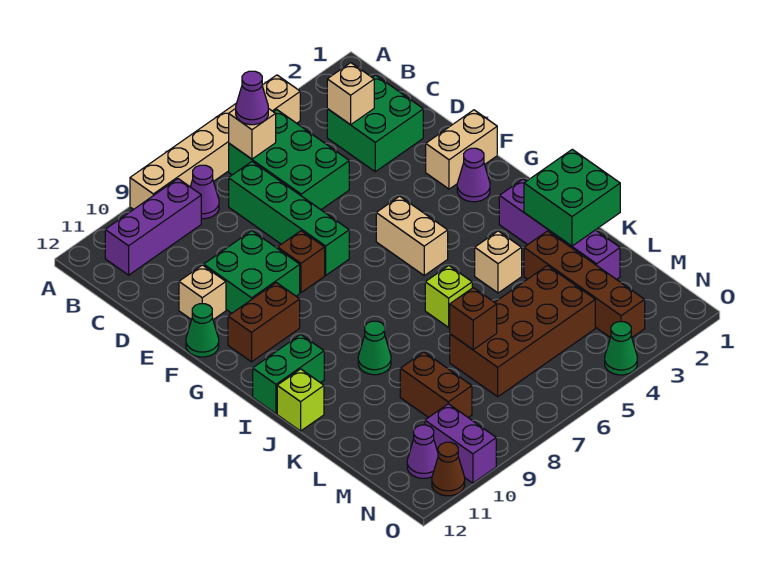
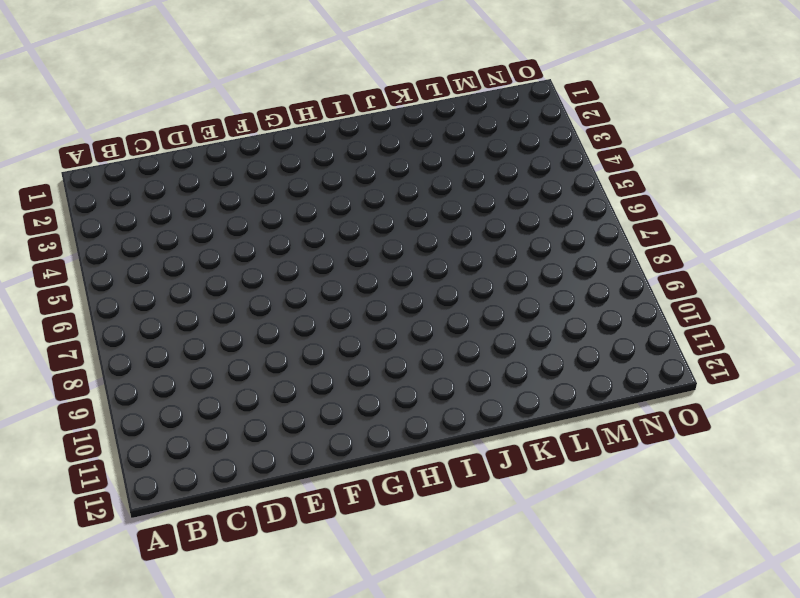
none -> tan brick A4:A9 level 1
none -> green brick B5:D6 level 1
none -> purple cone B8 level 1
none -> purple brick B9:B11 level 1

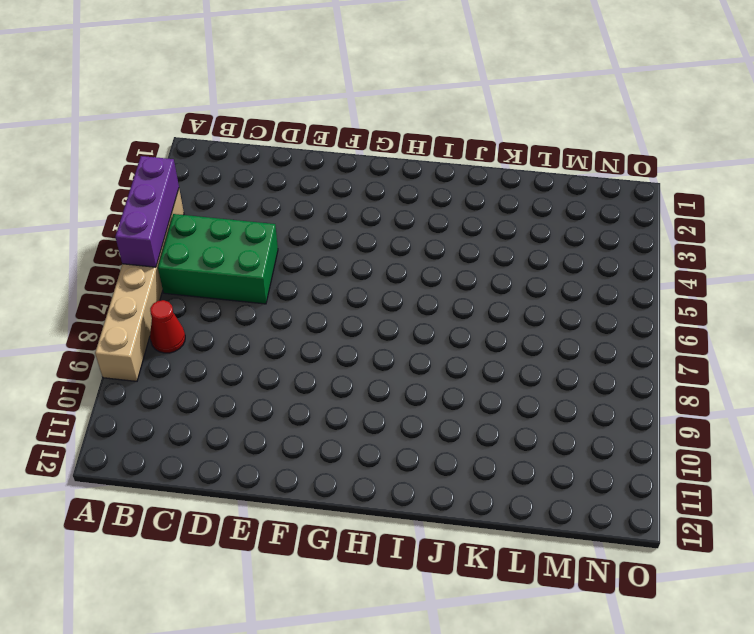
purple brick A4:A6 level 2 -> purple brick B9:B11 level 1
red cone B8 level 1 -> purple cone B8 level 1
none -> green brick C2:D3 level 1
none -> green brick C7:F7 level 1
none -> green brick E9:F10 level 1
none -> tan brick E11 level 1

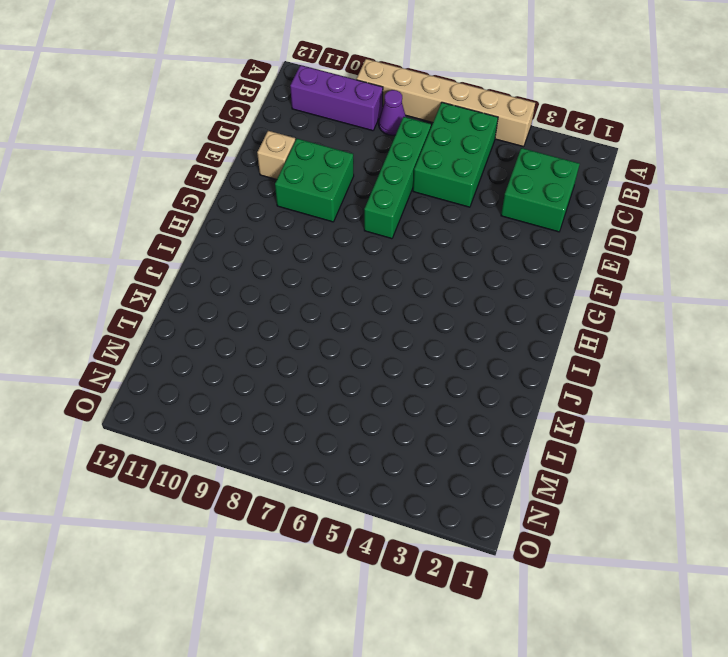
none -> tan brick F1:F2 level 1
none -> brown brick F8 level 1
none -> green cone F12 level 1
none -> purple cone G2 level 1

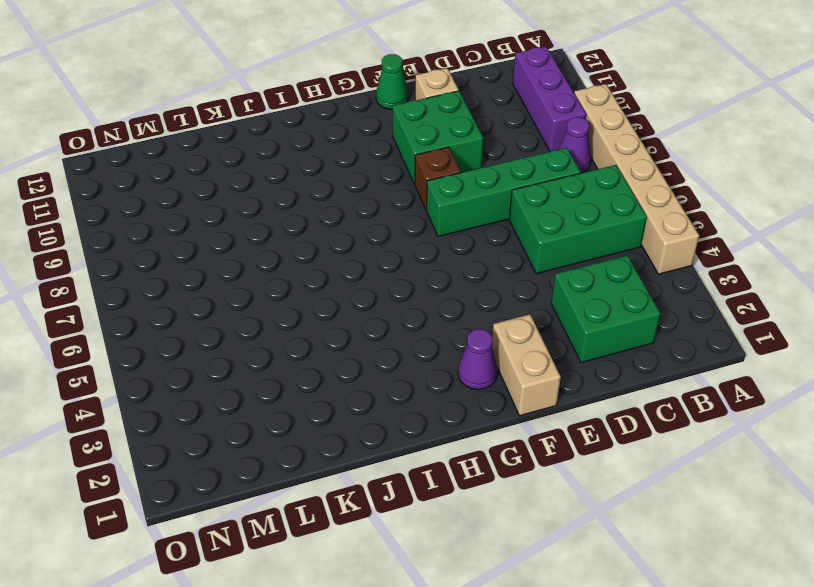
none -> tan brick G5:H5 level 1
none -> brown brick G10:G11 level 1
none -> purple brick I2:L2 level 1
none -> green brick I11:I12 level 1

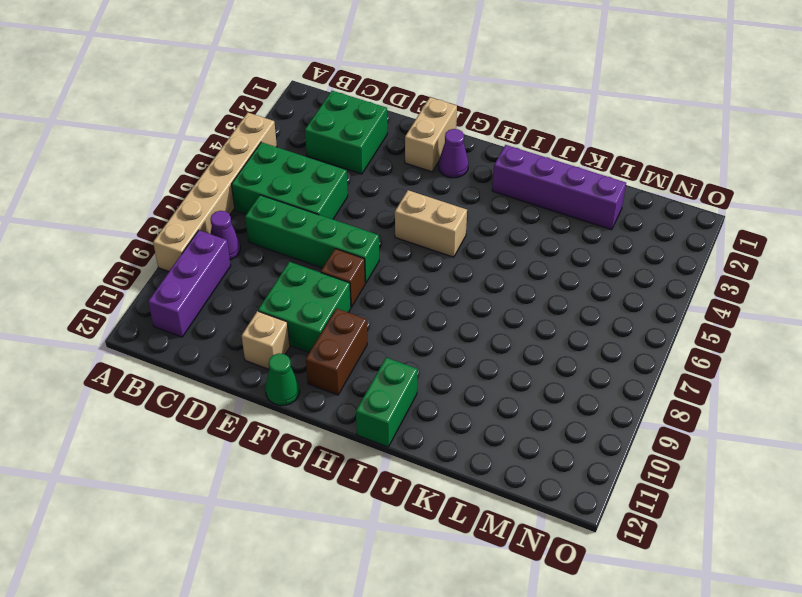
none -> tan brick J4 level 1
none -> lime brick J6 level 1
none -> green cone J9 level 1
none -> lime brick J12 level 1

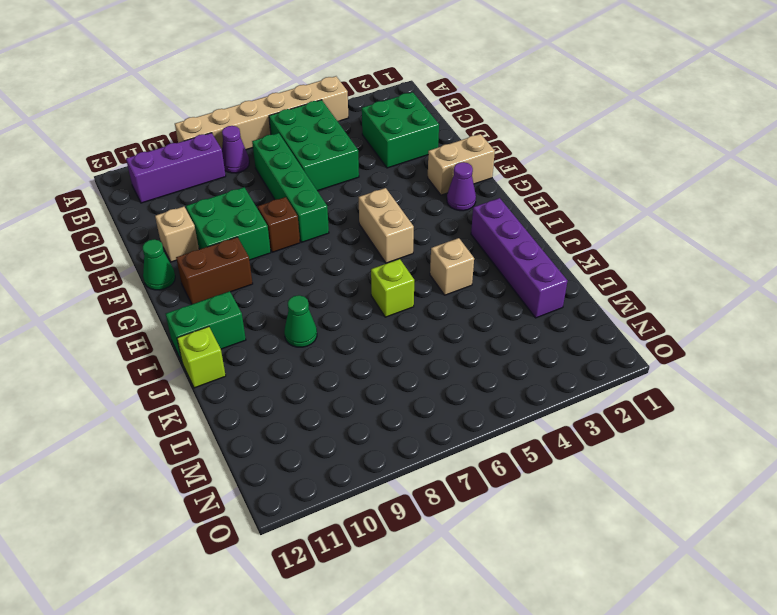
none -> brown brick K3:N3 level 1
none -> brown brick L4:M7 level 1
none -> brown brick L9:M9 level 1
none -> purple brick N10:O10 level 1

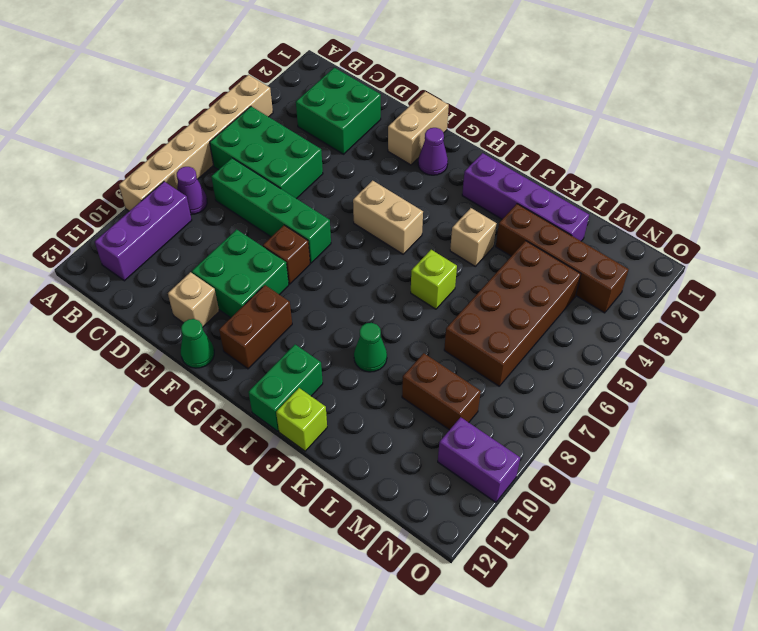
none -> purple cone N11 level 1
none -> green cone O4 level 1
none -> brown cone O11 level 1
none -> tan brick B6 level 2

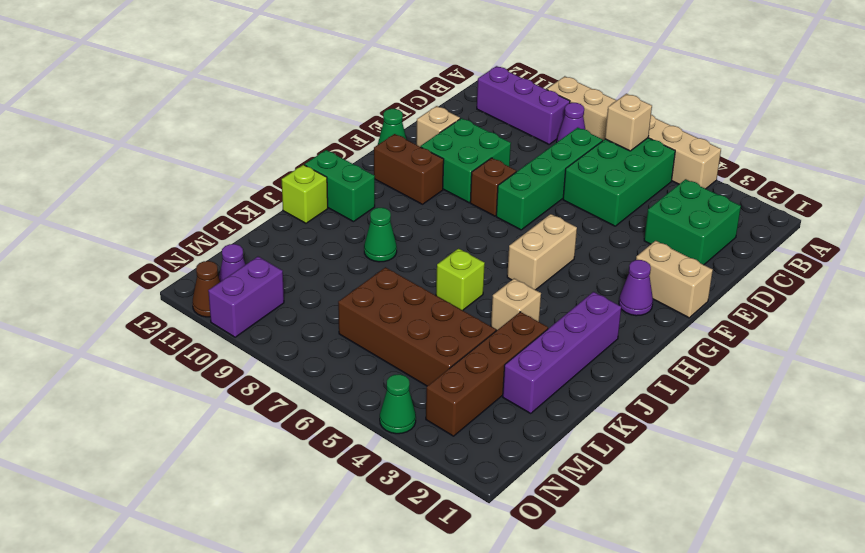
none -> brown brick L9:M9 level 1
none -> tan brick C3 level 2
none -> green brick J1:K2 level 2
none -> brown brick L7 level 2

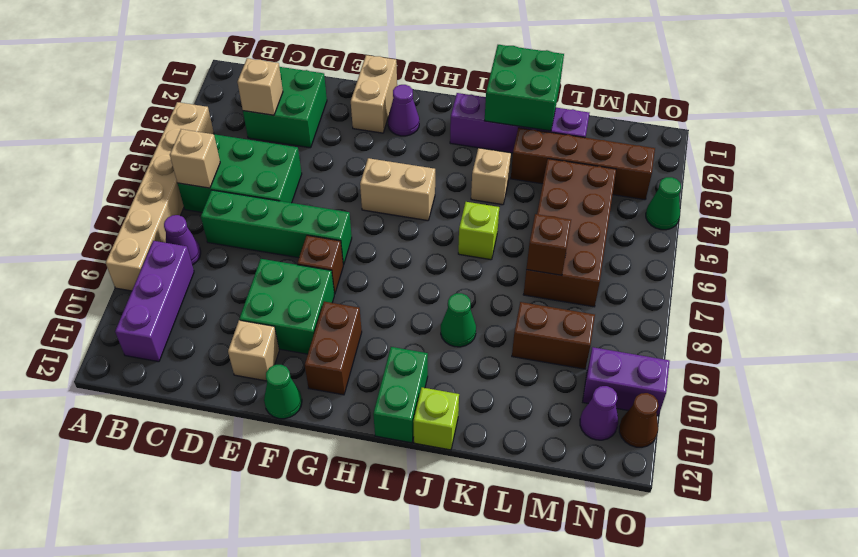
none -> purple cone B6 level 3

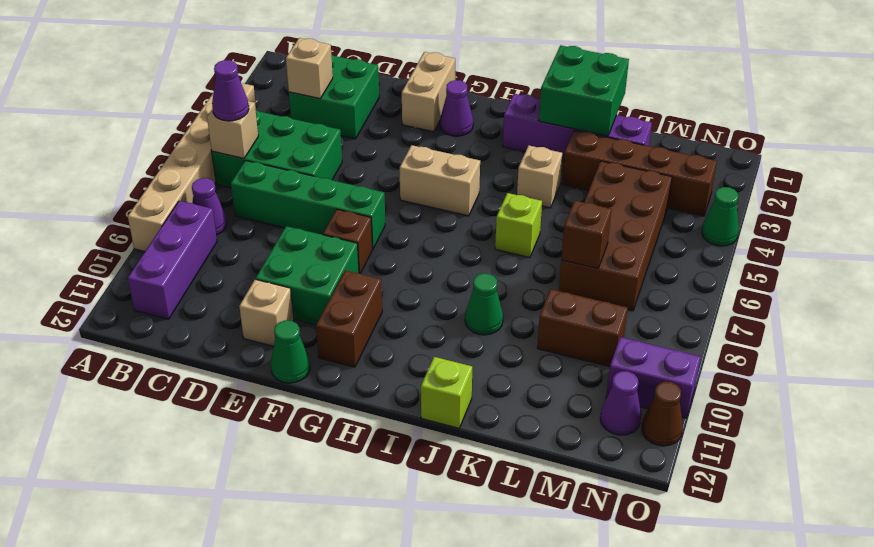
none -> green brick I11:I12 level 1

